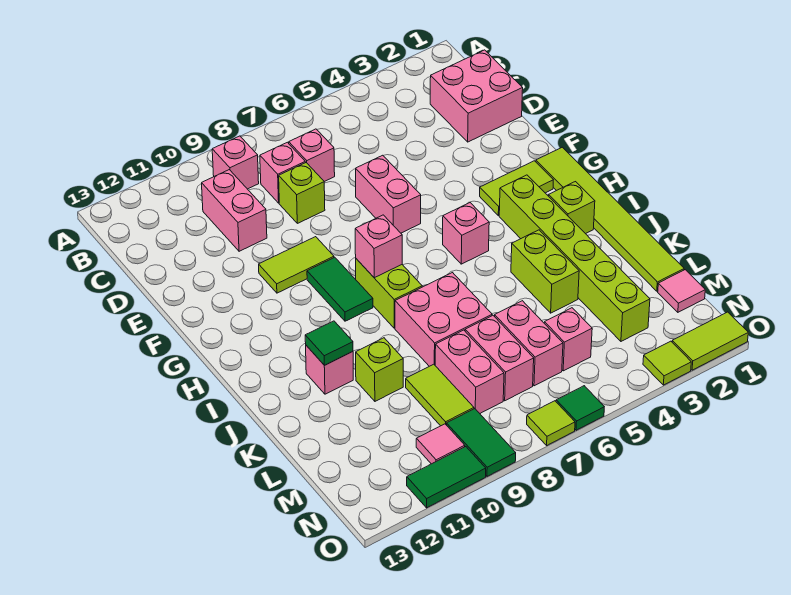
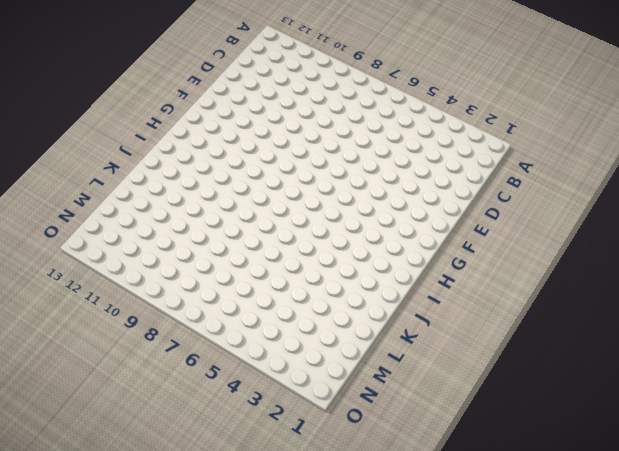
none -> pink brick B9 level 1
none -> pink brick C1:D2 level 1
none -> pink brick C7 level 1
none -> pink brick C8 level 1

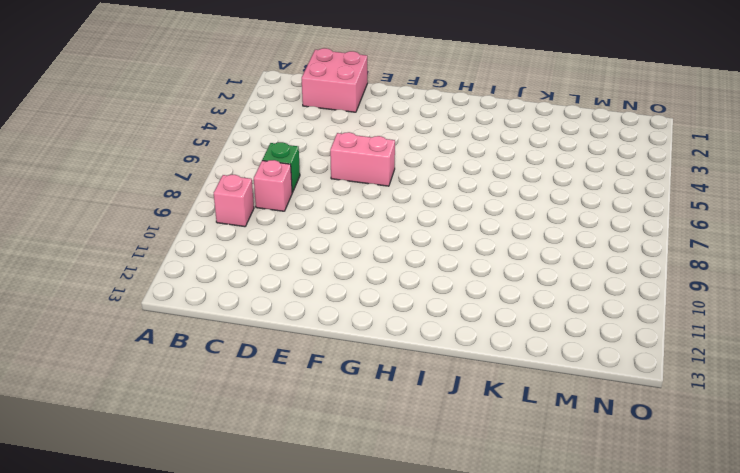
green brick C7 level 1 -> pink brick C7 level 1
none -> pink brick C10:D10 level 1
none -> lime brick D8 level 1
none -> lime tile F9:F10 level 1
none -> lime tile G1:L1 level 1

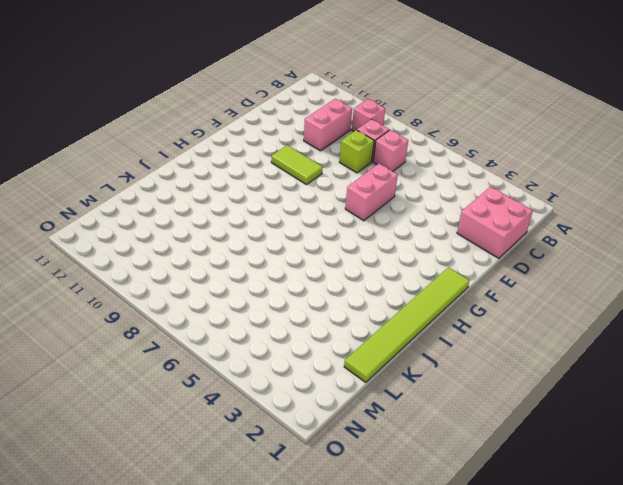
none -> lime tile G2:G3 level 1
none -> green tile G9:H9 level 1
none -> lime brick H3:M3 level 1
none -> pink brick H5 level 1

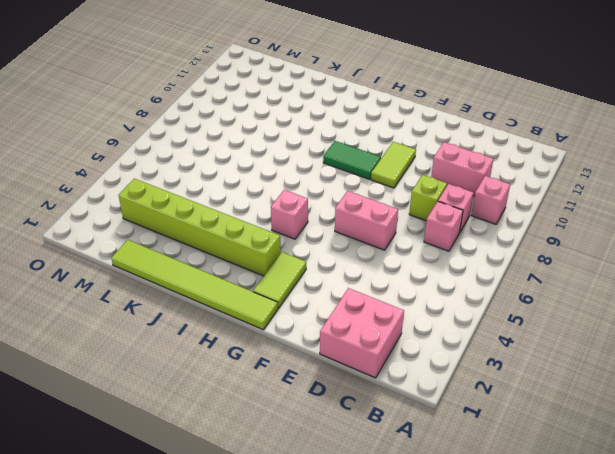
none -> lime brick H8:I8 level 1
none -> lime brick I2 level 1
none -> lime brick J4:K4 level 1
none -> pink brick J7:K8 level 1

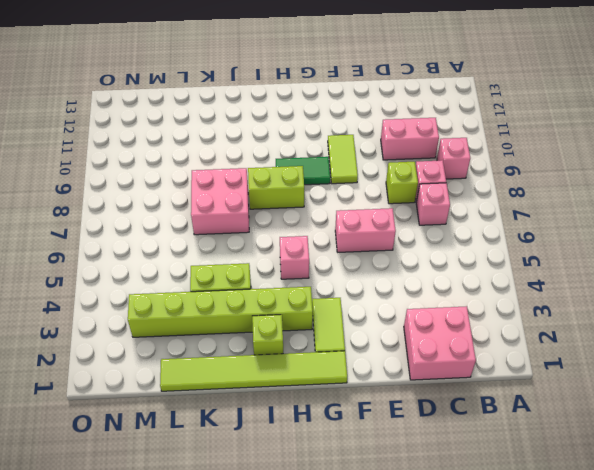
none -> pink brick J11 level 1
none -> lime brick K10 level 1
none -> pink brick L6:M6 level 1
none -> pink brick L7:M7 level 1

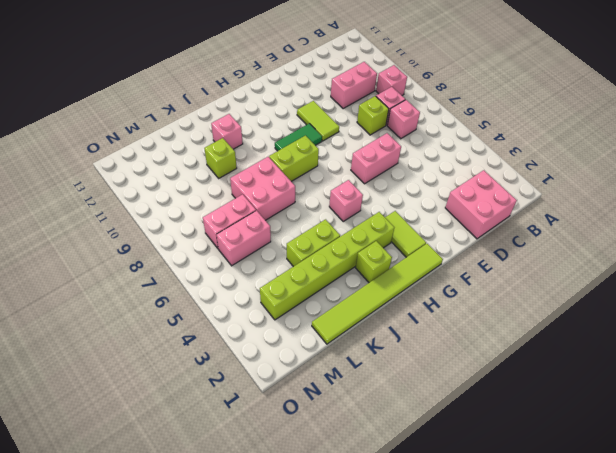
none -> pink brick L8:M8 level 1
none -> lime tile L9:M9 level 1
none -> pink tile M1 level 1
none -> pink brick M5 level 1

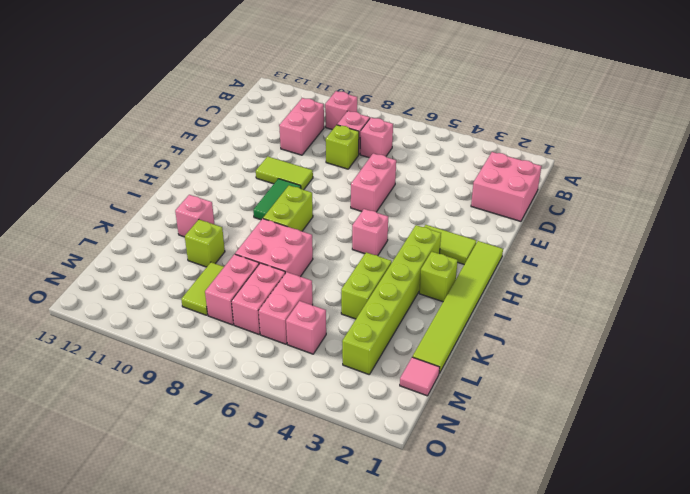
none -> green tile N9:O9 level 1
none -> pink tile N10 level 1
none -> lime tile O1:O2 level 1
none -> lime tile O3 level 1

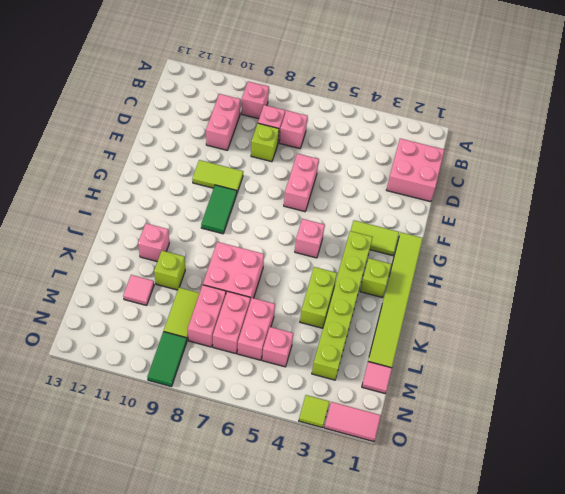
pink tile L11 level 1 -> pink tile N10 level 1
pink tile O1:O2 level 1 -> lime tile O1:O2 level 1
none -> lime brick H8:I8 level 1
none -> green tile O6 level 1
none -> lime tile O7 level 1
none -> green tile O10:O11 level 1

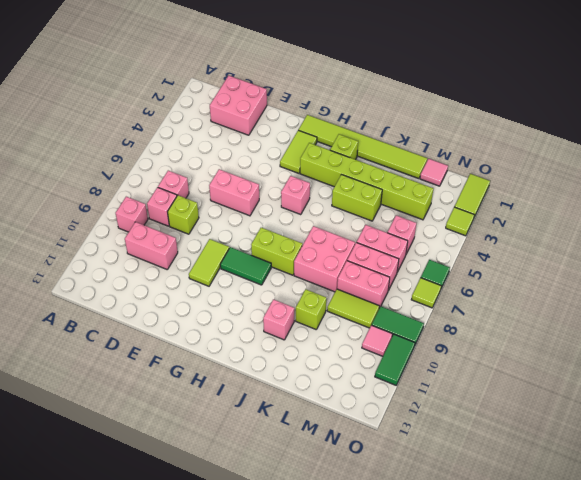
none -> pink brick H8 level 2
none -> green tile J11 level 2

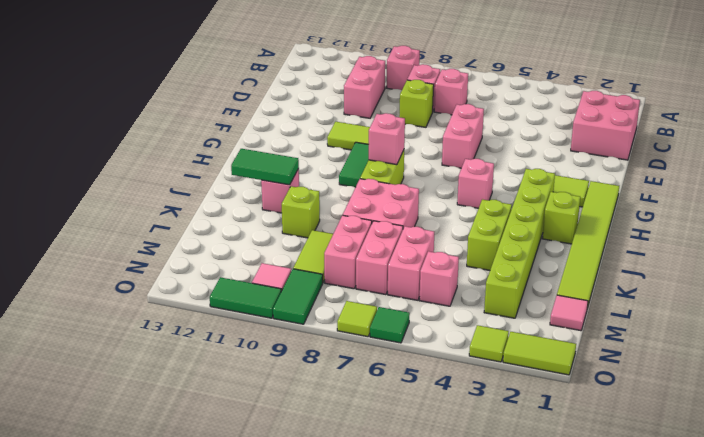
green tile J11:J12 level 2 -> green tile J11 level 2

